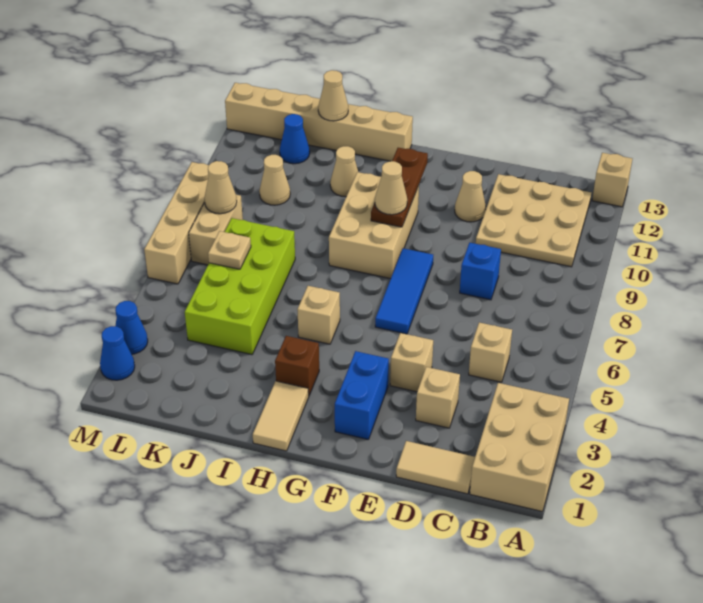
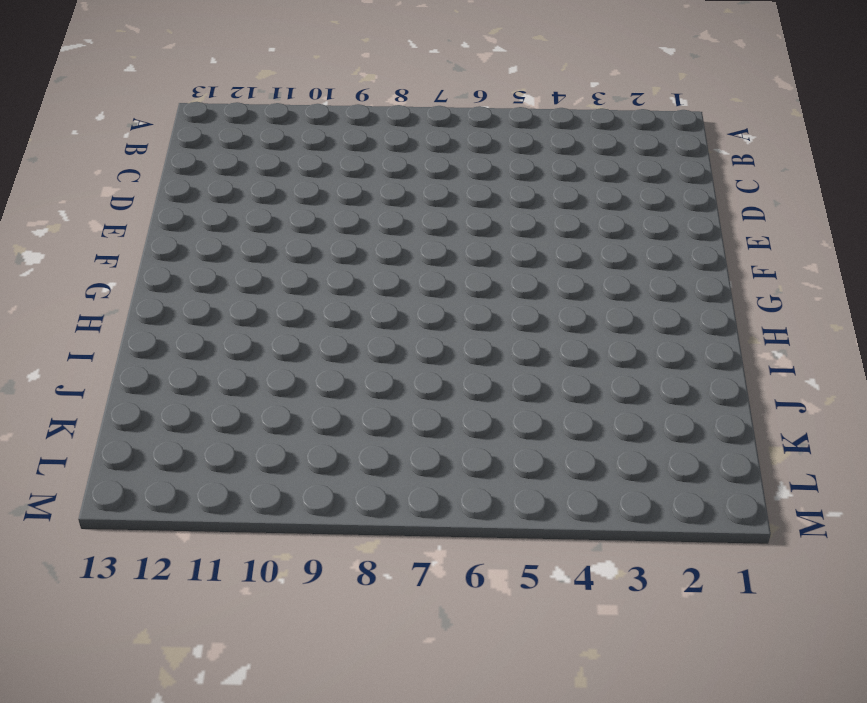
none -> tan brick A1:B3 level 1
none -> tan brick A13 level 1
none -> tan plate B10:D12 level 1

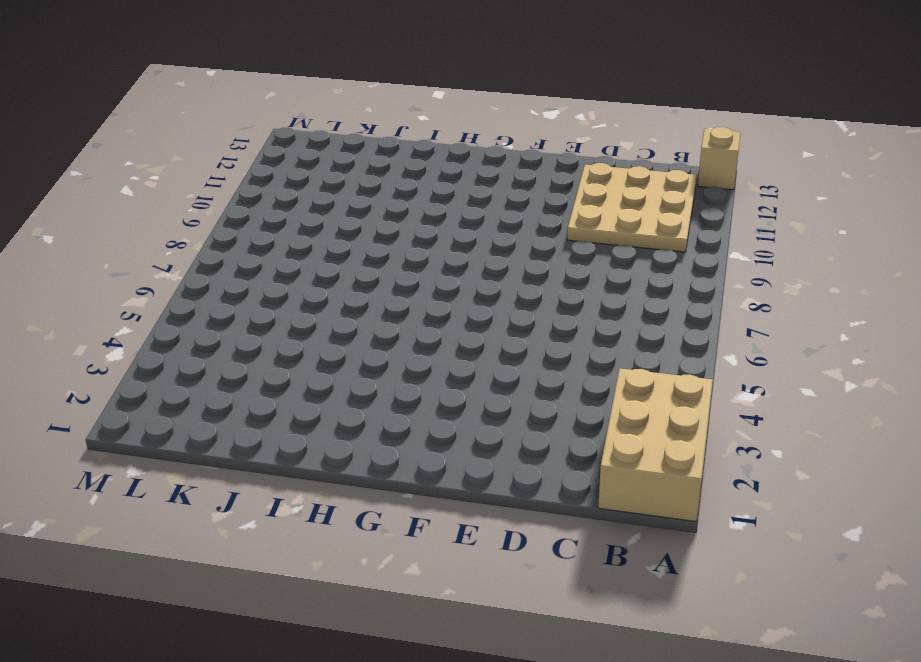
none -> tan tile C1:D1 level 1
none -> tan brick C5 level 1
none -> tan brick D3 level 1

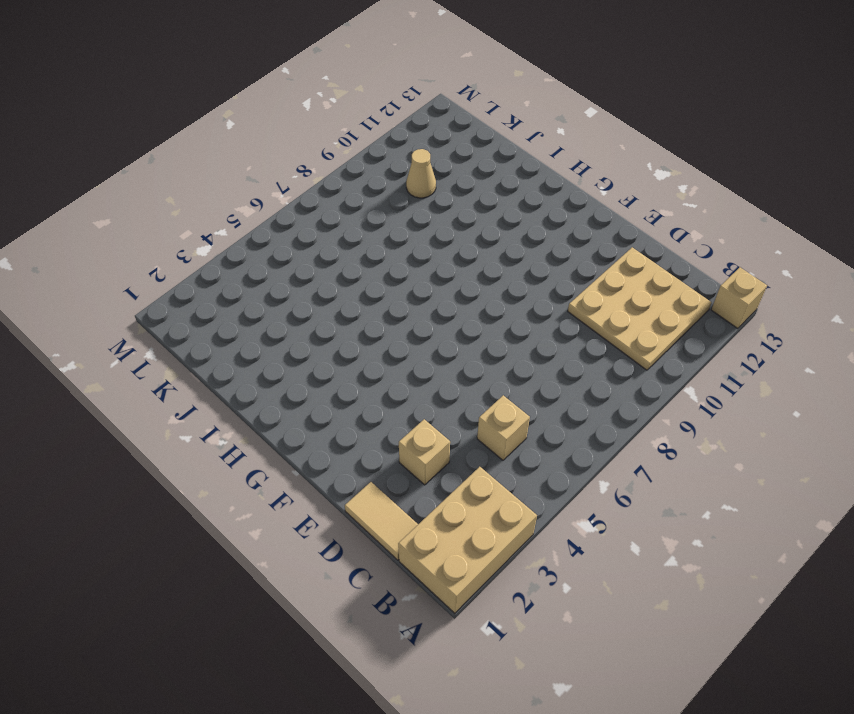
none -> blue brick D8 level 1
none -> tan brick E4 level 1
none -> tan cone E11 level 1

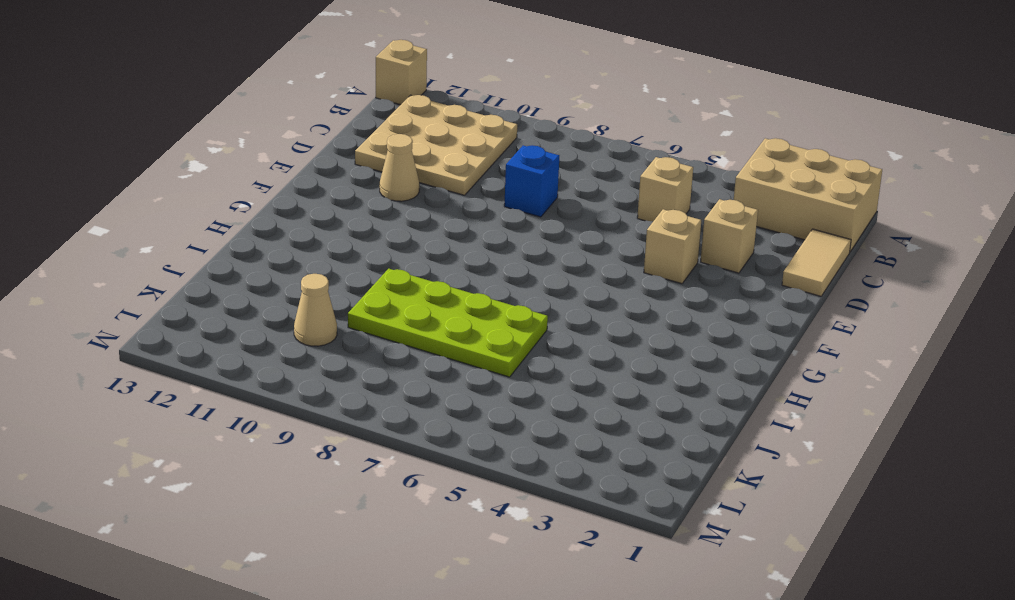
lime plate I6:J9 level 1 -> lime brick J4:K7 level 1
none -> blue brick F2:F3 level 1
none -> blue tile F6:F8 level 1
none -> tan brick G8:H10 level 1

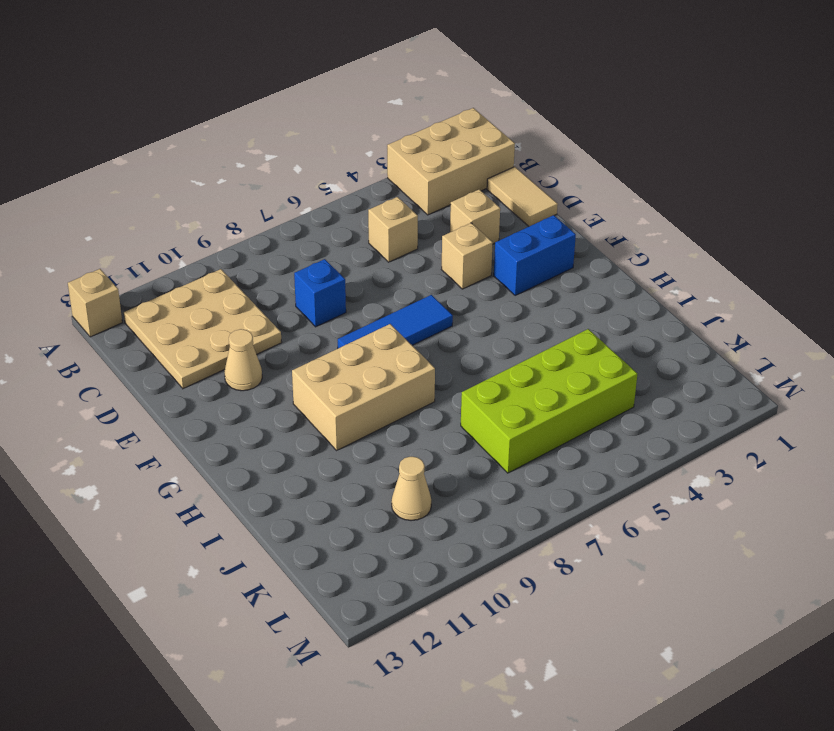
none -> tan tile H1:H2 level 1
none -> brown brick H3 level 1
none -> tan brick H5 level 1

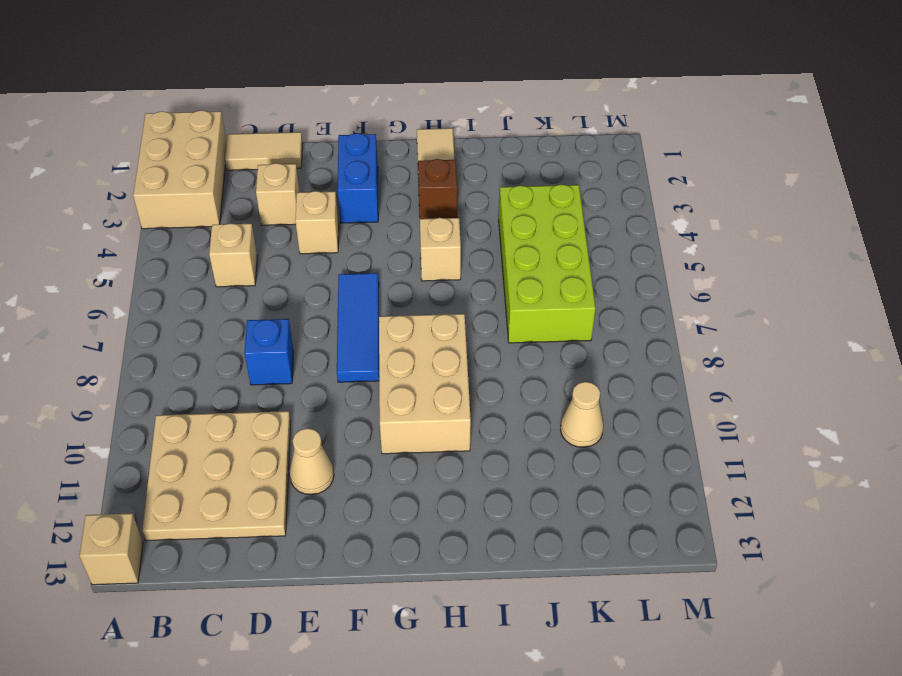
none -> tan brick H13:M13 level 1
none -> tan cone I11 level 1
none -> blue cone K12 level 1

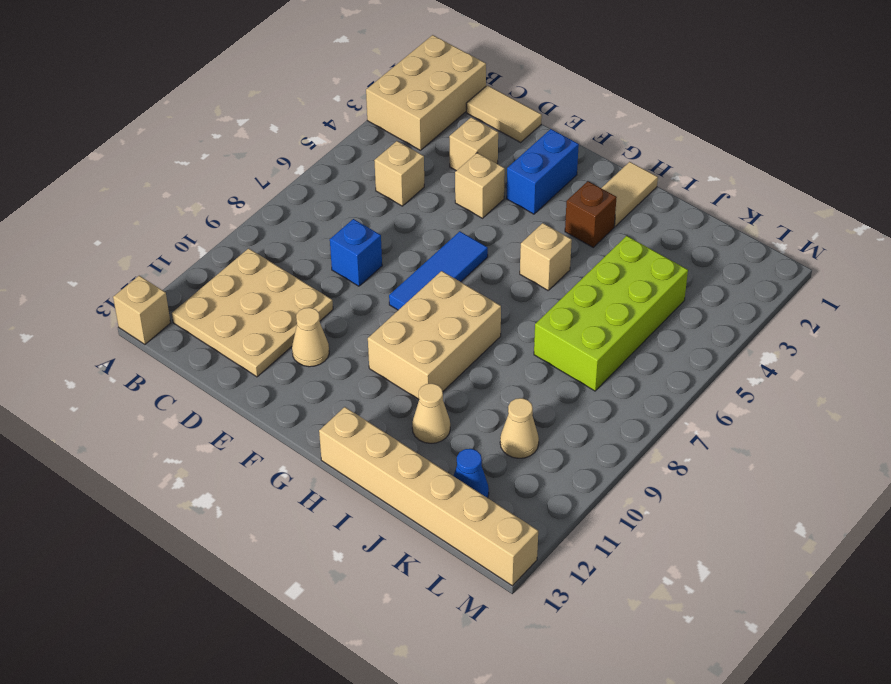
none -> tan brick L7:L8 level 1
none -> blue cone M2 level 1
none -> blue cone M3 level 1

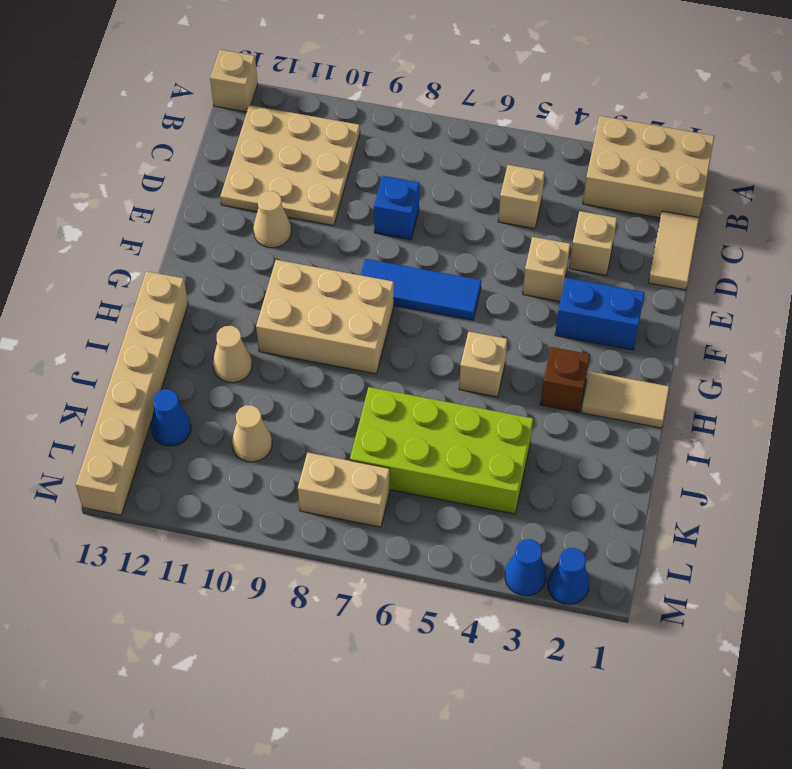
none -> tan brick M6:M9 level 1
none -> brown plate G9:G11 level 2
none -> tan cone J13 level 2

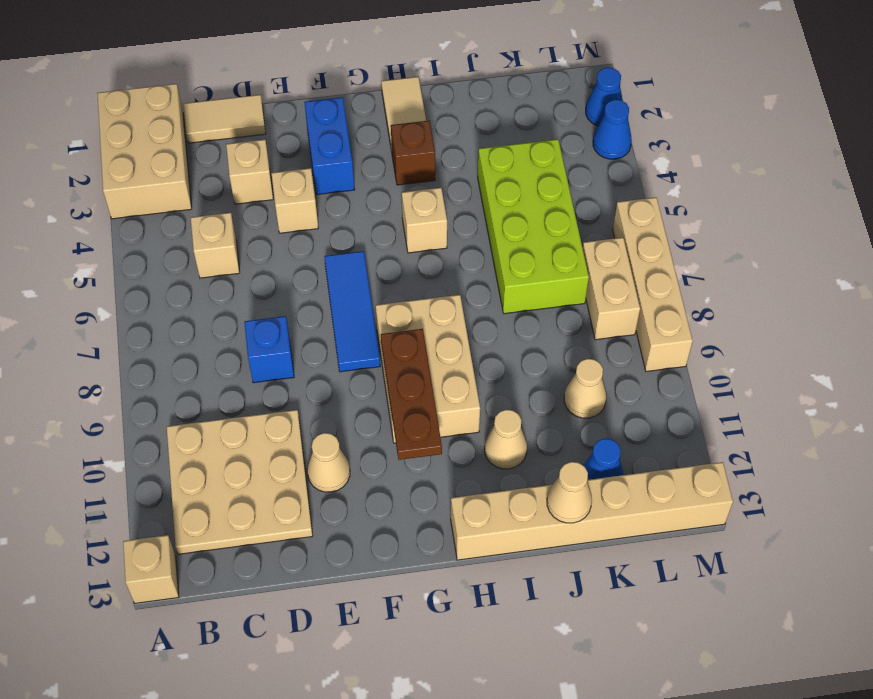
none -> tan plate K6 level 2
none -> tan cone L8 level 2
none -> tan cone G9 level 3

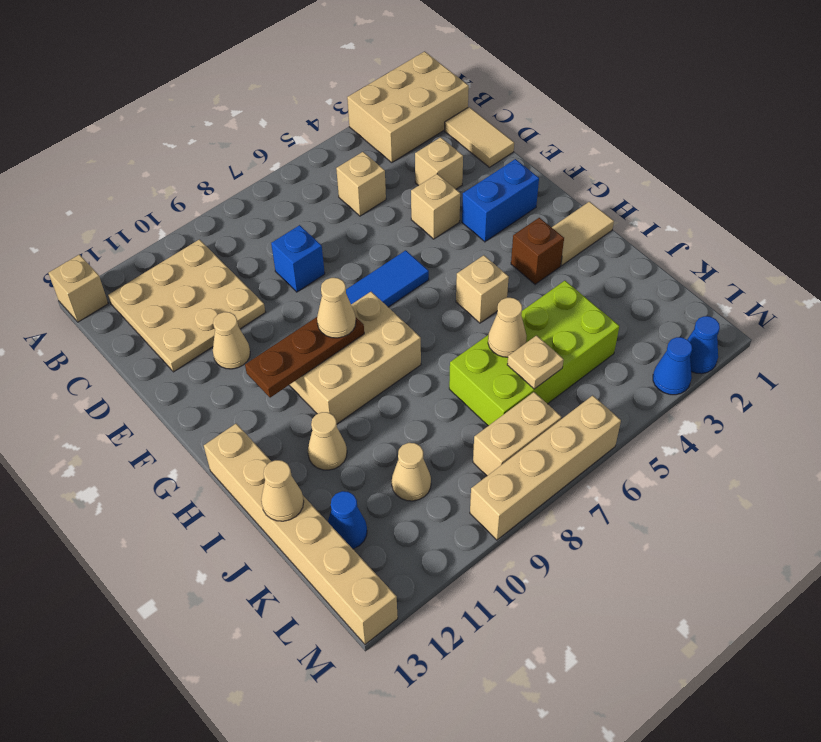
tan cone J6 level 2 -> tan cone L8 level 2

